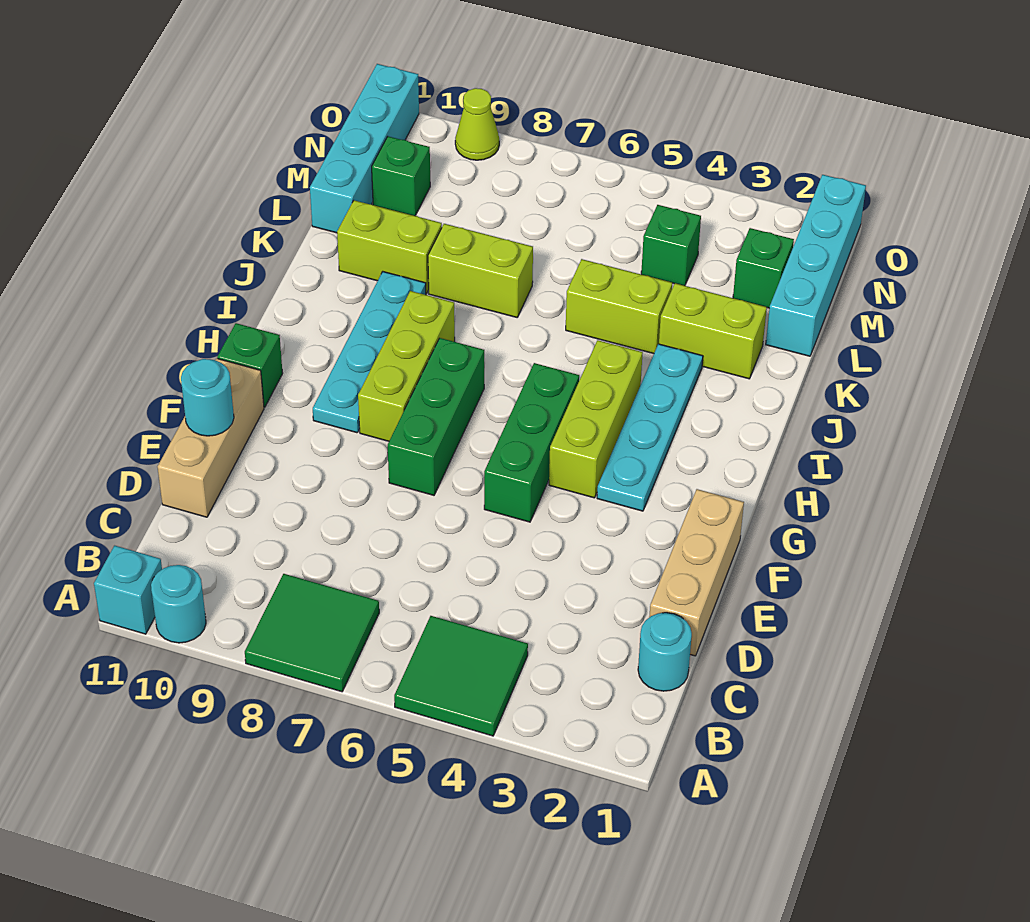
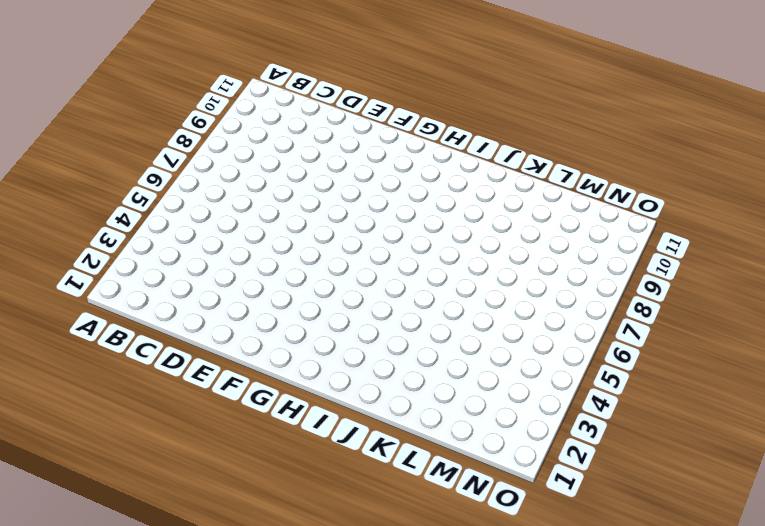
none -> green tile A4:B5 level 1
none -> green tile A7:B8 level 1
none -> cyan round brick A10 level 1

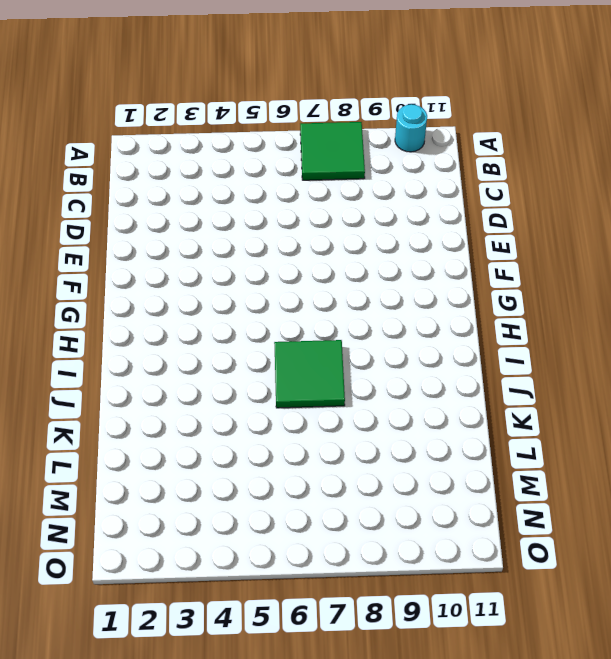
green tile I6:J7 level 1 -> green tile A4:B5 level 1
none -> cyan brick A11 level 1
none -> cyan round brick C1 level 1
none -> tan brick D1:F1 level 1

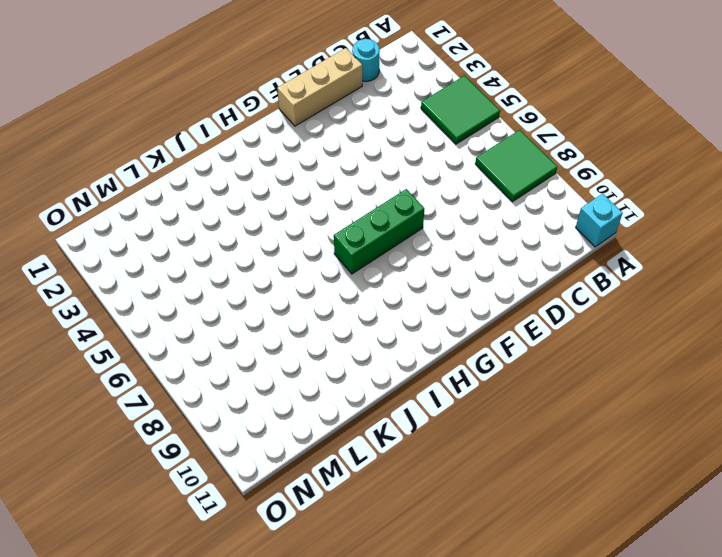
none -> cyan round brick A10 level 1
none -> tan brick D11:F11 level 1
none -> green brick F5:H5 level 1

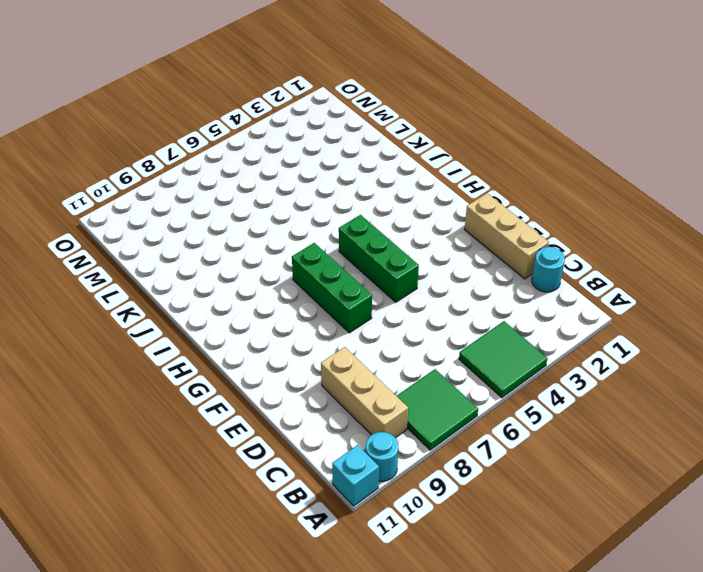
tan brick B9:D9 level 1 -> tan brick D11:F11 level 1
none -> cyan plate G3:J3 level 1
none -> lime brick G4:I4 level 1
none -> lime brick G8:I8 level 1

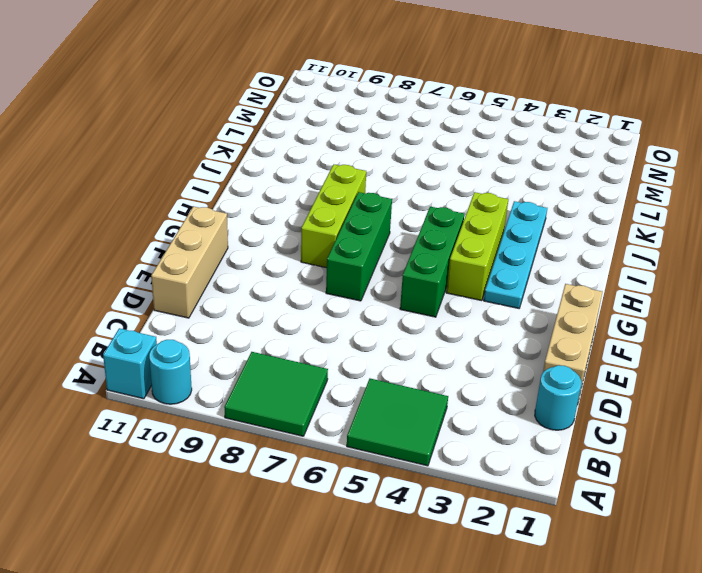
none -> cyan plate G9:J9 level 1
none -> green brick G11 level 1
none -> lime brick K2:K3 level 1

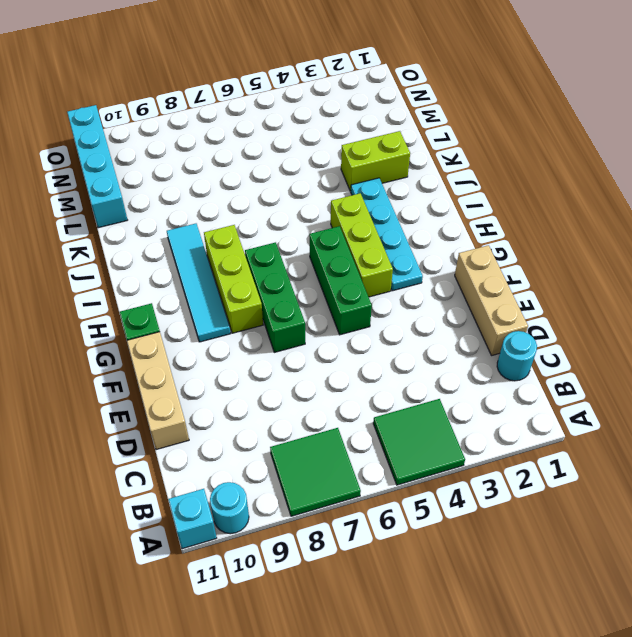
cyan tile G9:J9 level 1 -> cyan plate G9:J9 level 1
none -> lime brick K4:K5 level 1
none -> lime brick K7:K8 level 1
none -> lime brick K9:K10 level 1

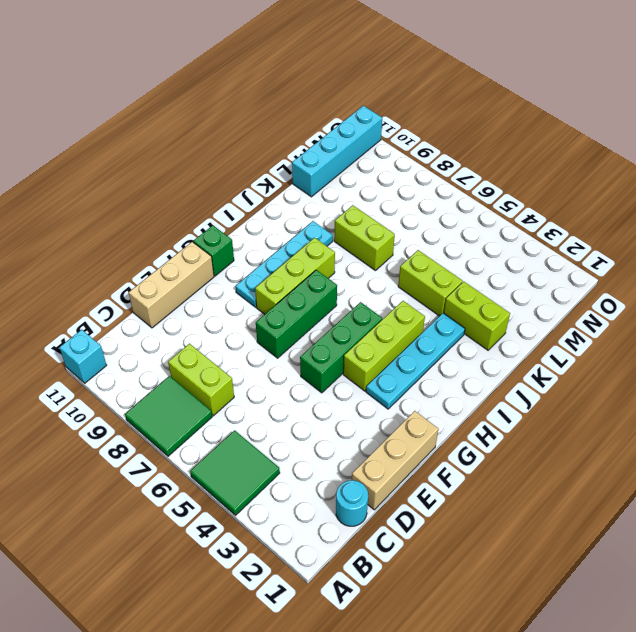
lime brick C7:C8 level 1 -> lime brick K9:K10 level 1
none -> cyan round brick A10 level 1
none -> cyan brick L1:O1 level 1
none -> green brick M2 level 1

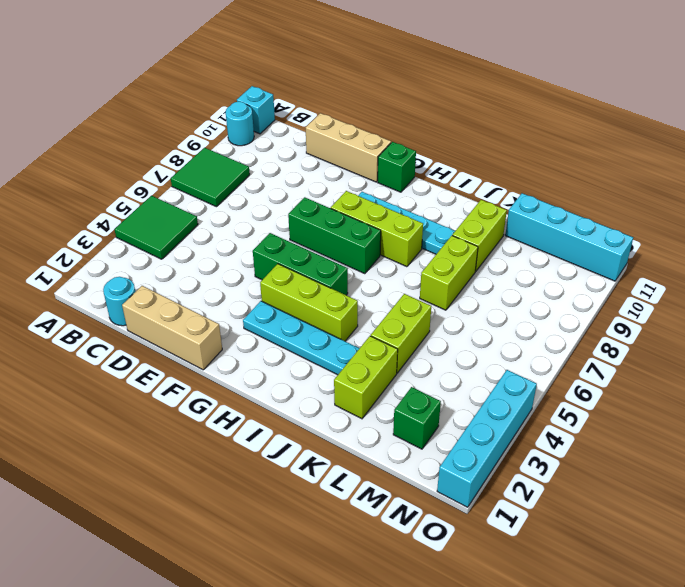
cyan brick O1:O4 level 1 -> cyan brick L1:O1 level 1
none -> green brick M4 level 1
none -> green brick M10 level 1
none -> lime cone O9 level 1

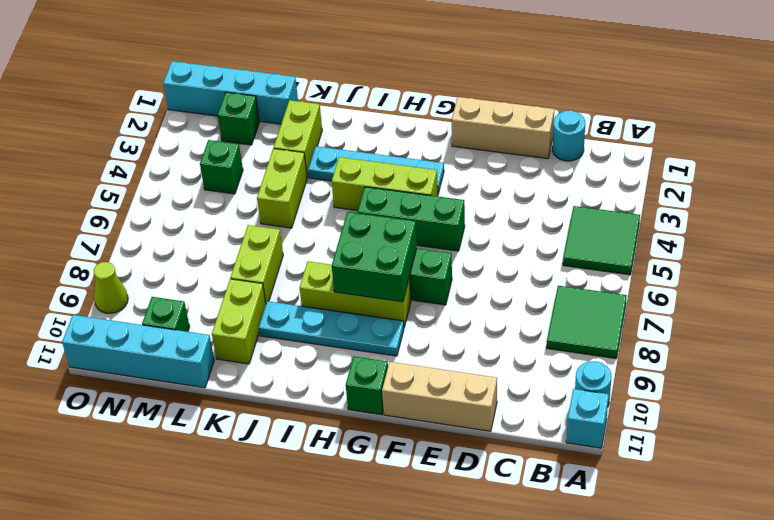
green brick G7:H8 level 2 -> none
none -> cyan round brick E11 level 2

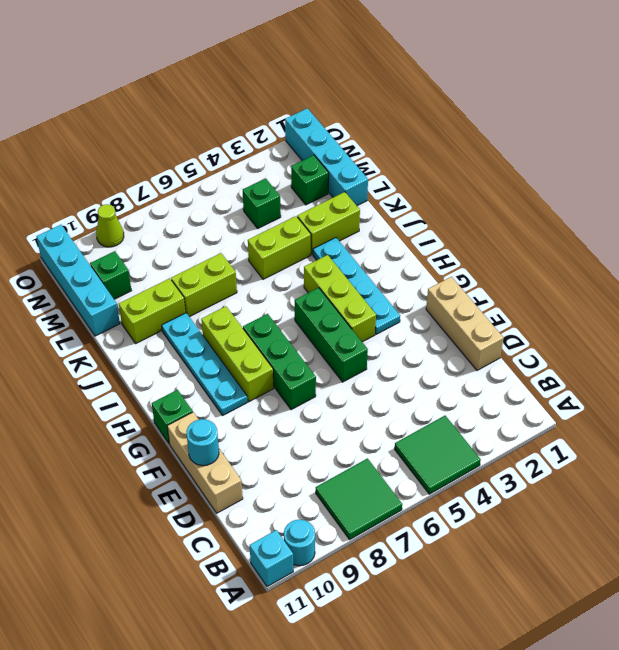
none -> cyan round brick C1 level 1

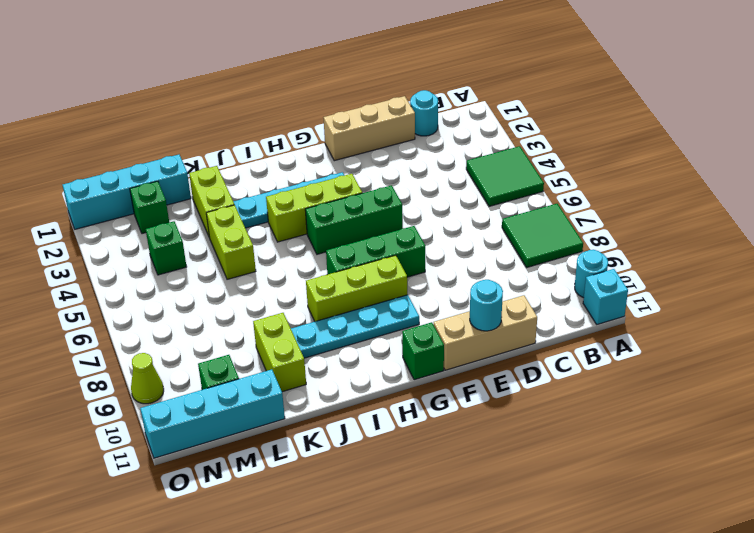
none -> lime brick K7:K8 level 1

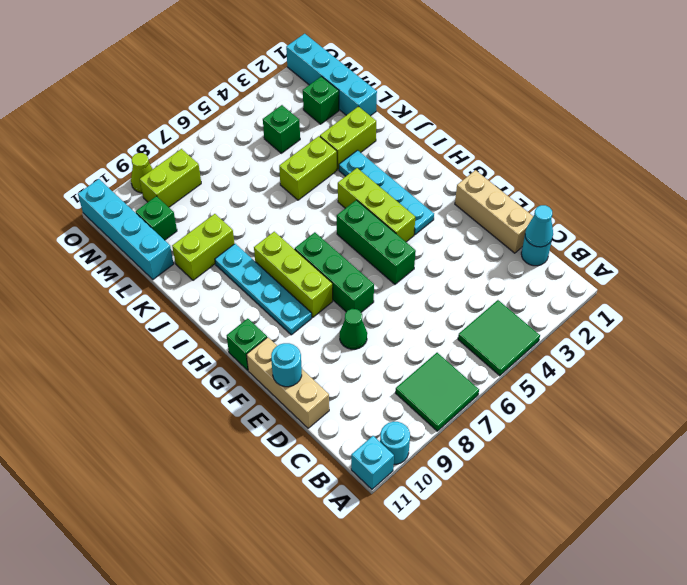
cyan cone C1 level 2 -> none
green cone E8 level 1 -> none
lime brick N8:N9 level 1 -> lime brick K7:K8 level 1

